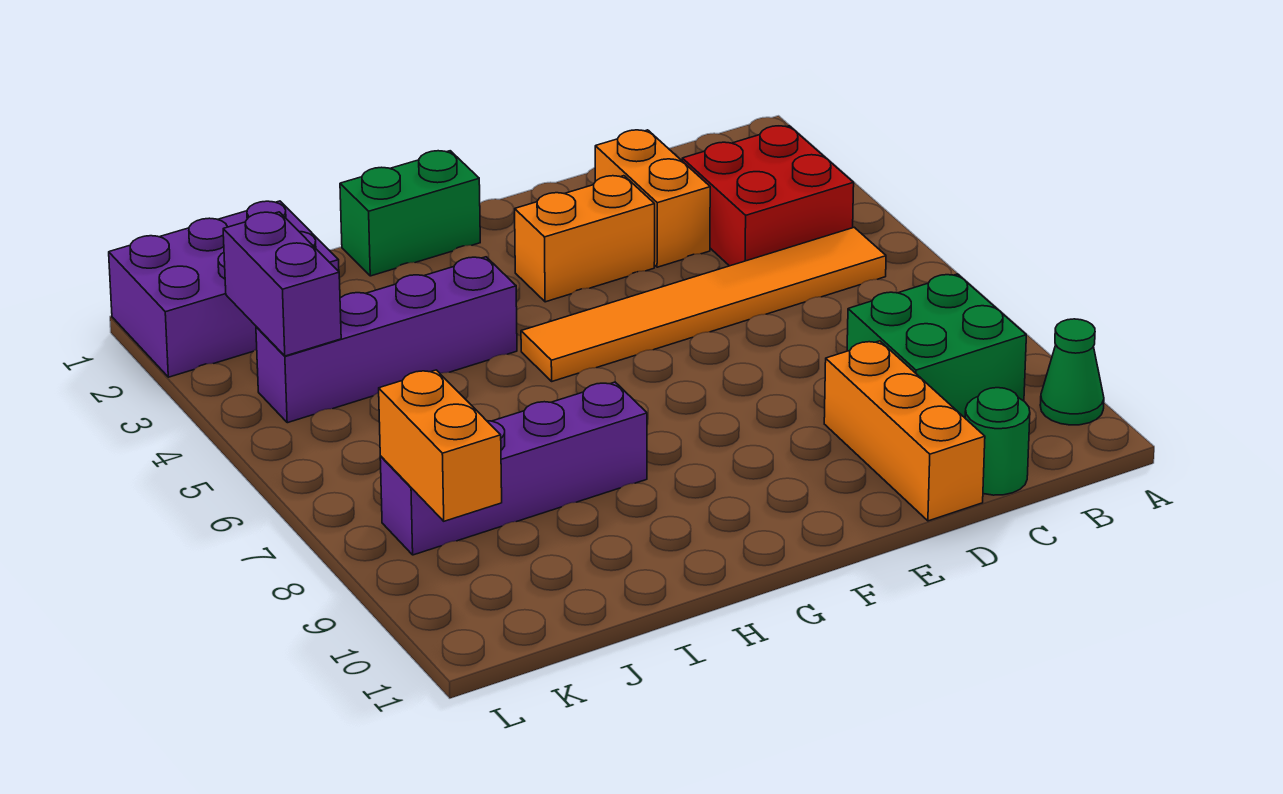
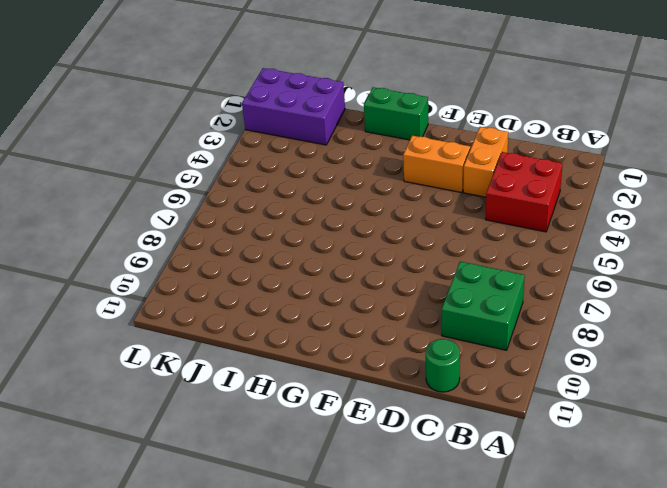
none -> green cone A10 level 1
none -> orange tile B5:G5 level 1
none -> orange brick D9:D11 level 1

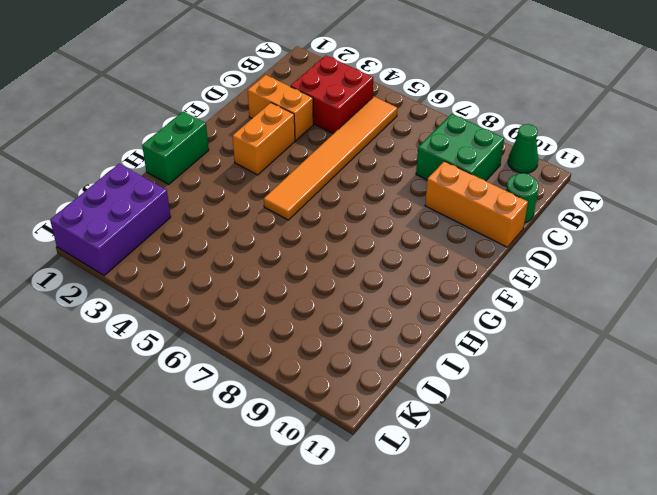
none -> purple brick H4:K4 level 1
none -> purple brick H8:K8 level 1
none -> purple brick K3:K4 level 2

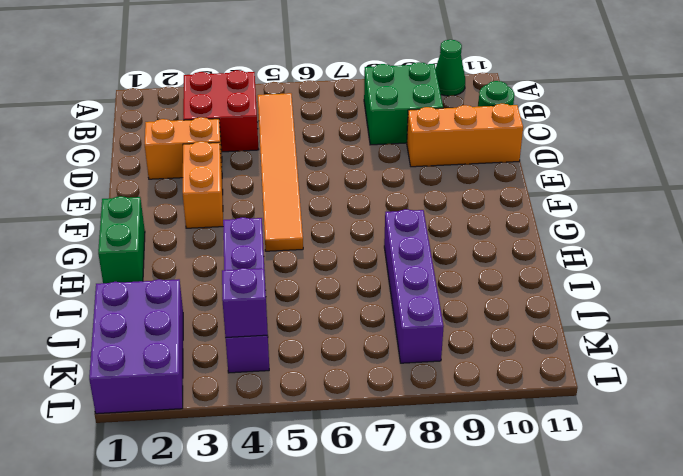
purple brick K4 level 2 -> purple brick K3:K4 level 2
none -> orange brick K8:K9 level 2

